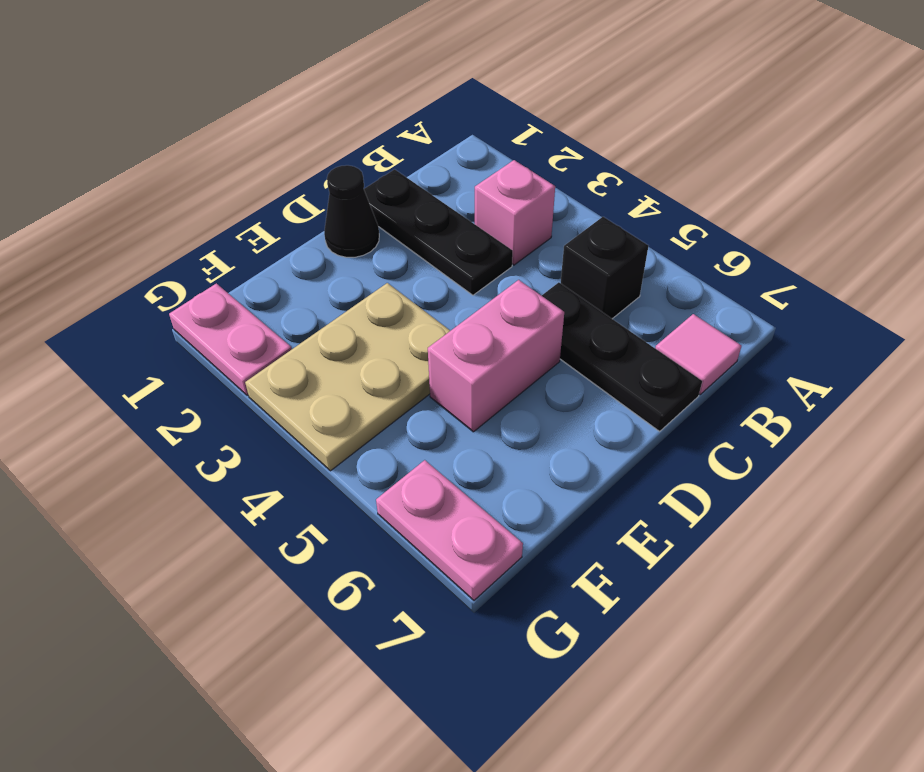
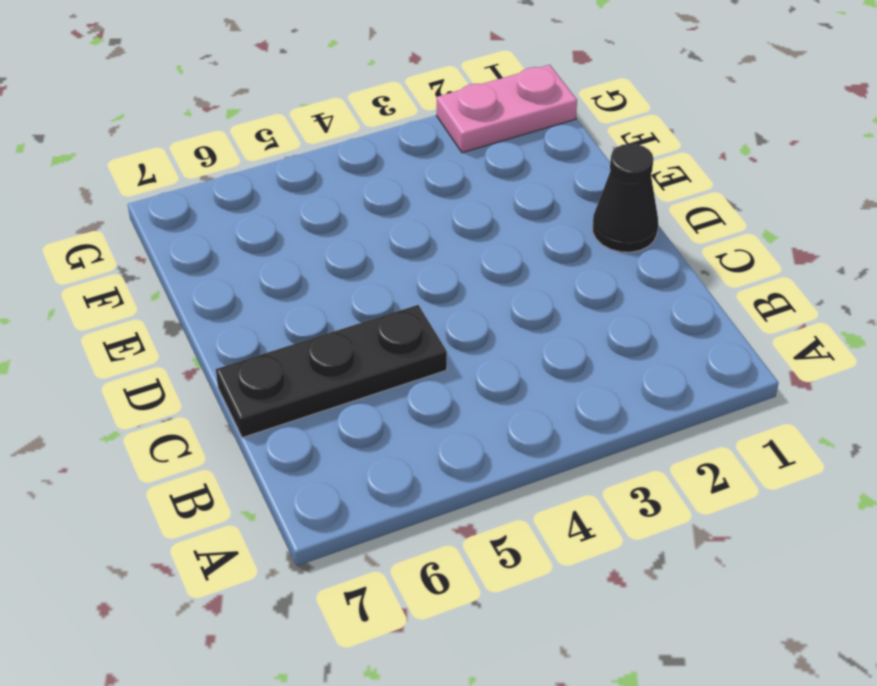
none -> pink brick B3 level 1
none -> black brick B5 level 1

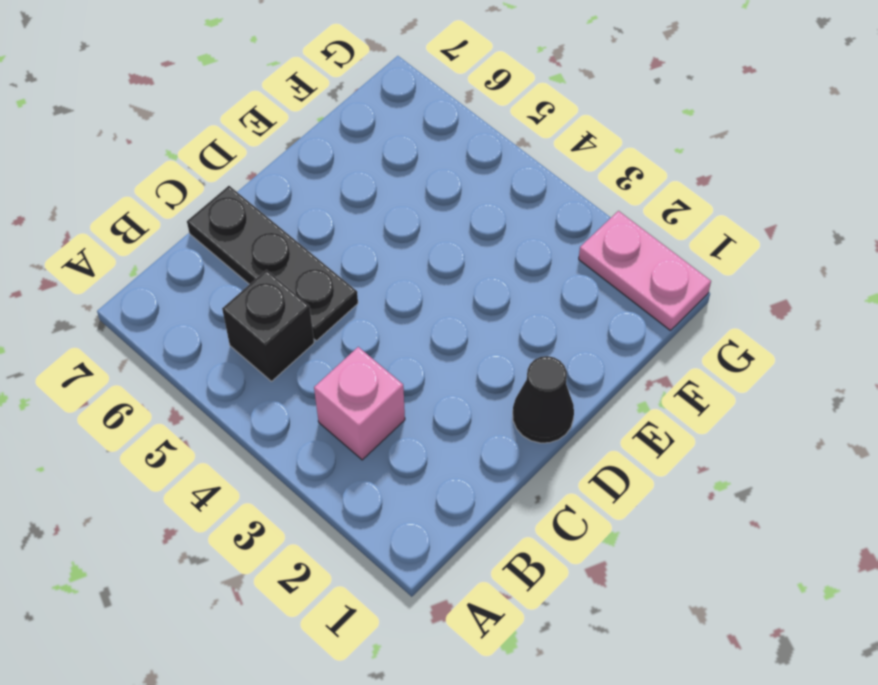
none -> pink tile B7 level 1
none -> black plate C1:C3 level 1

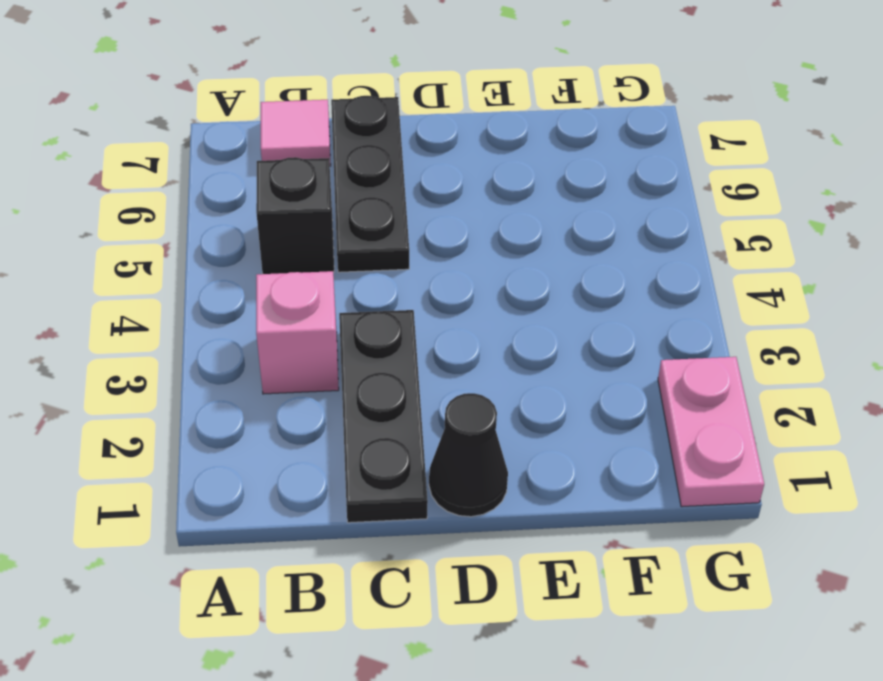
none -> pink brick D5:E5 level 1
none -> tan plate E3:G4 level 1

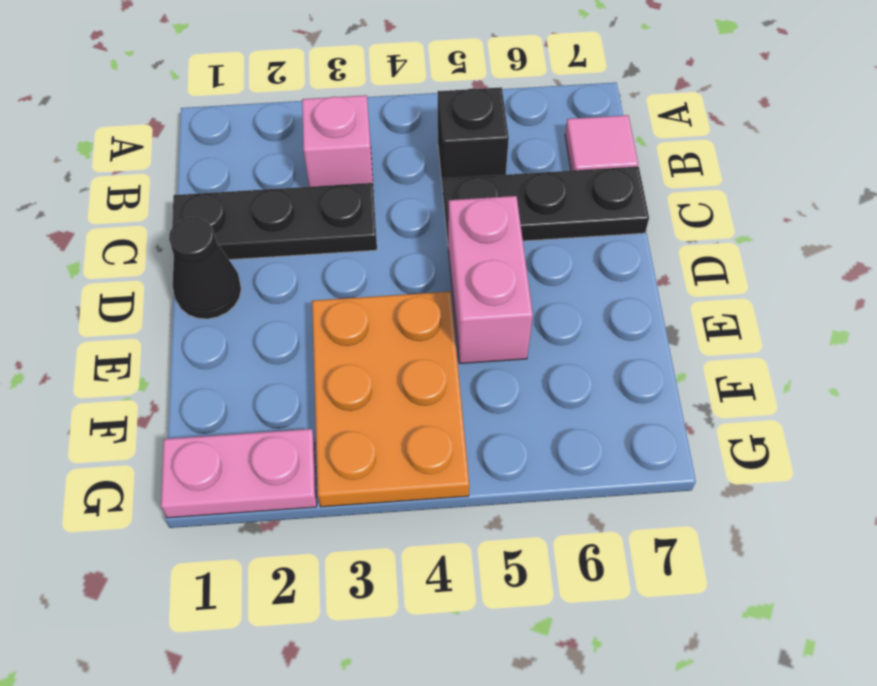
orange plate E3:G4 level 1 -> tan plate E3:G4 level 1
none -> pink plate G6:G7 level 1

